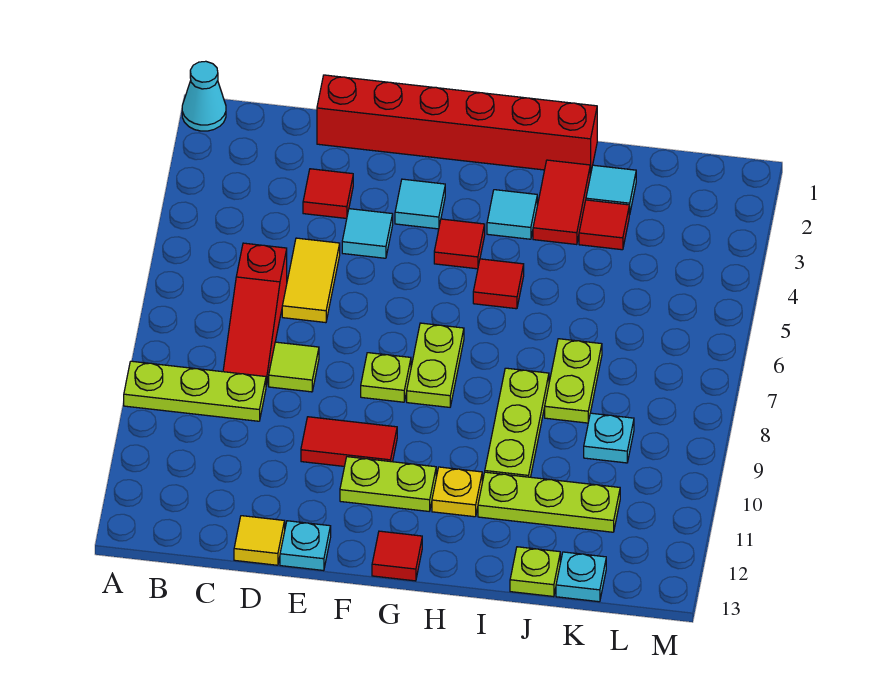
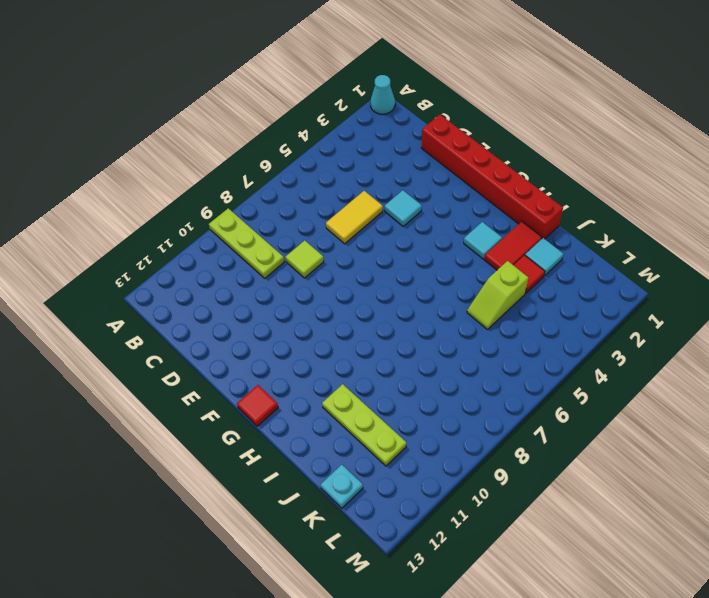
lime slope J4:J5 level 1 top 4 -> none
none -> red slope C6:C8 level 1 top 6
none -> red tile D3 level 1
none -> yellow tile D13 level 1

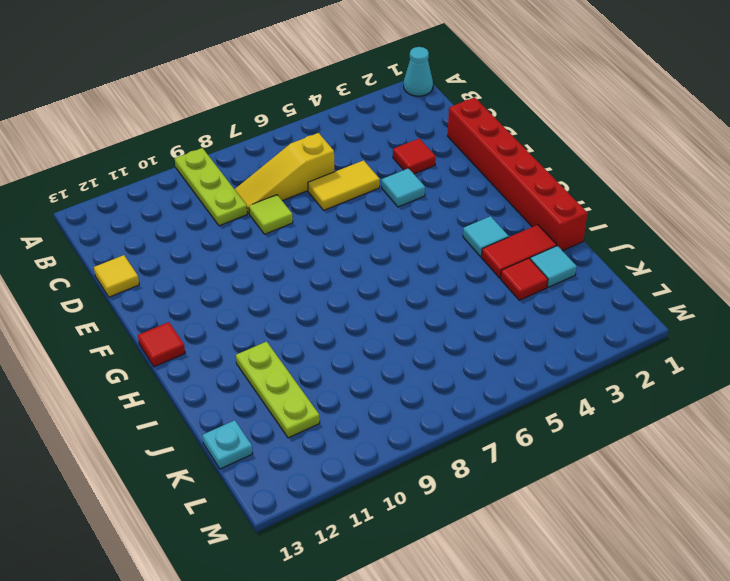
yellow slope C6:C8 level 1 top 6 -> red slope C6:C8 level 1 top 6
none -> red tile E10:F10 level 1
none -> cyan plate E13 level 1
none -> cyan tile F3 level 1

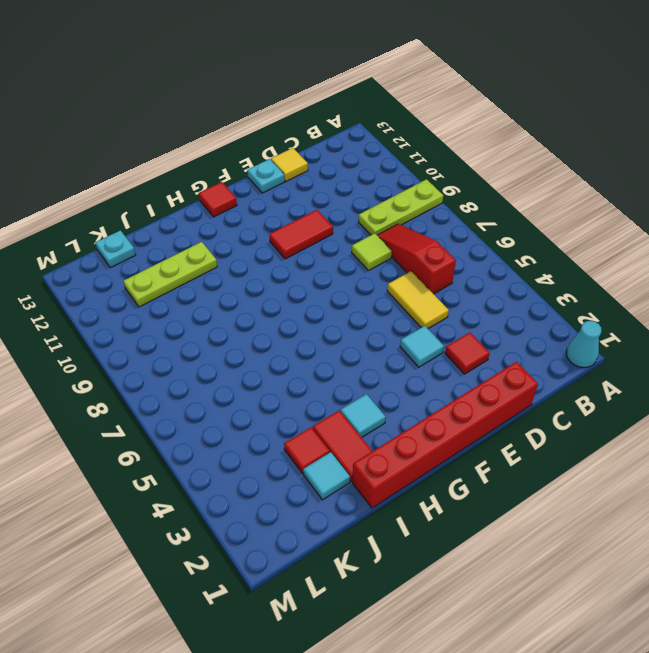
none -> cyan tile F3 level 1
none -> lime plate F8 level 1
none -> lime plate F11:G11 level 1

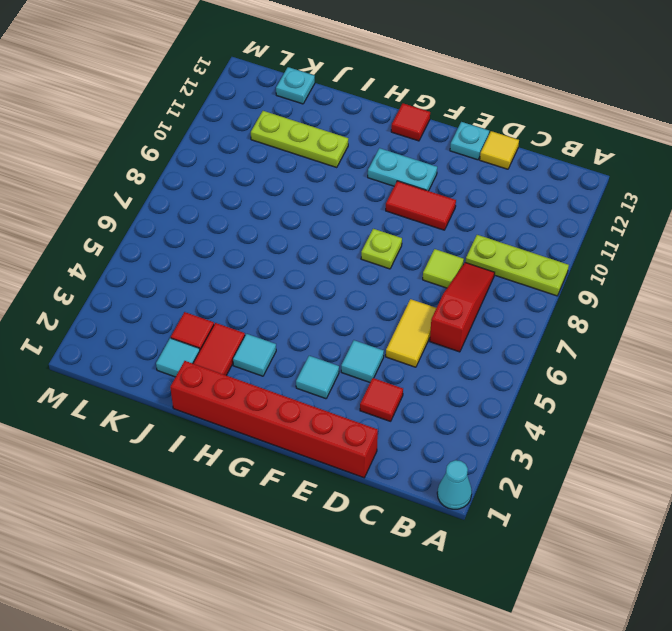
cyan plate F11:G11 level 1 -> lime plate F11:G11 level 1
none -> red tile G4 level 1
none -> lime plate G7:G8 level 1
none -> red tile H5 level 1

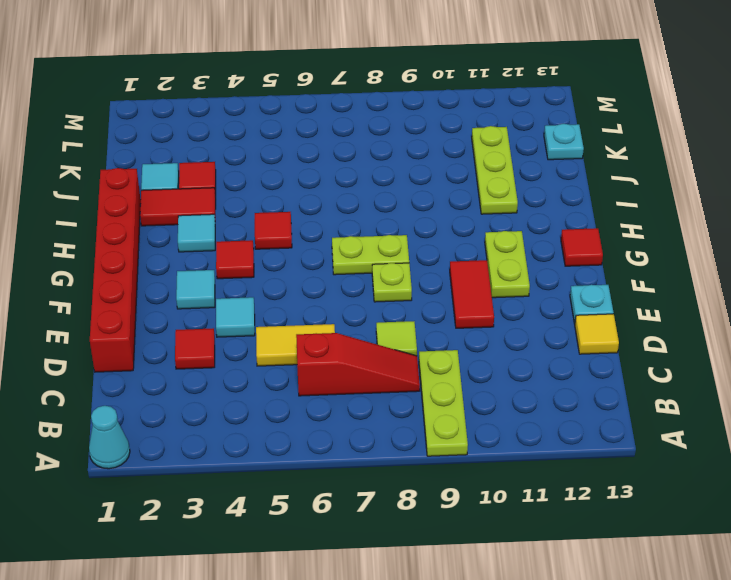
none -> yellow plate H11 level 1
none -> lime plate I8:I10 level 1
none -> lime plate J7:J8 level 1

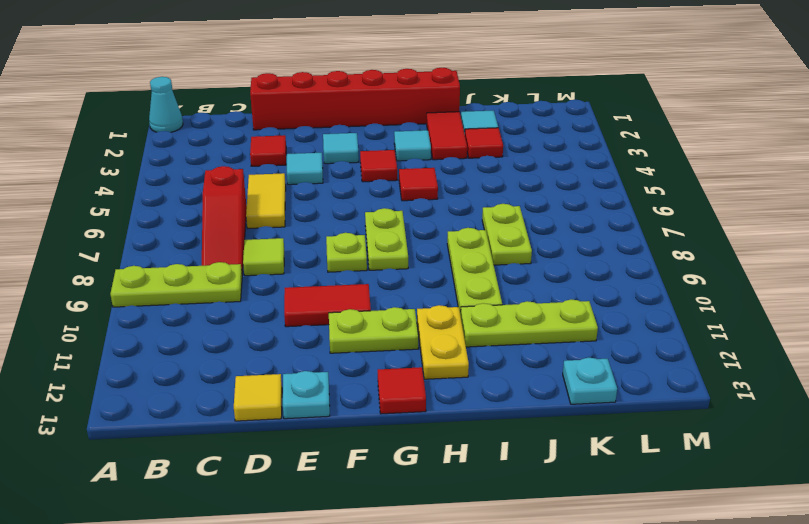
yellow plate H11:H12 level 1 -> yellow plate H11 level 1
none -> lime plate J13 level 1
none -> cyan plate K9 level 1

